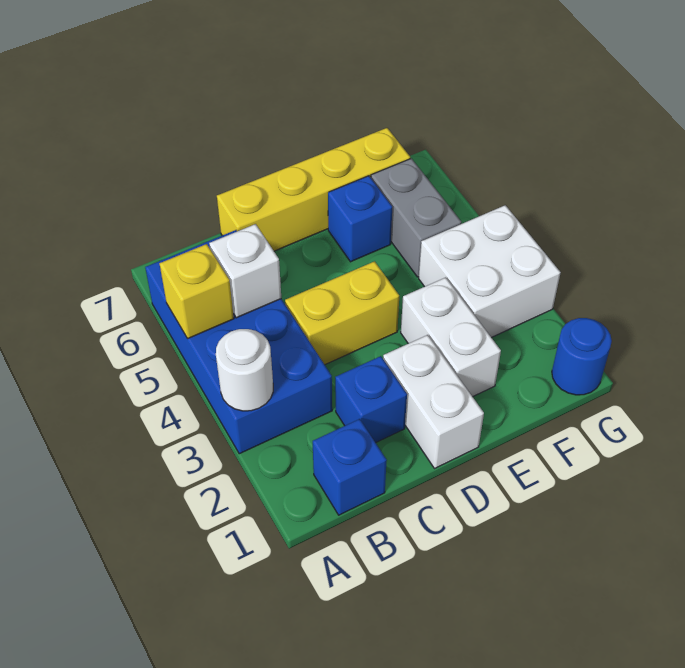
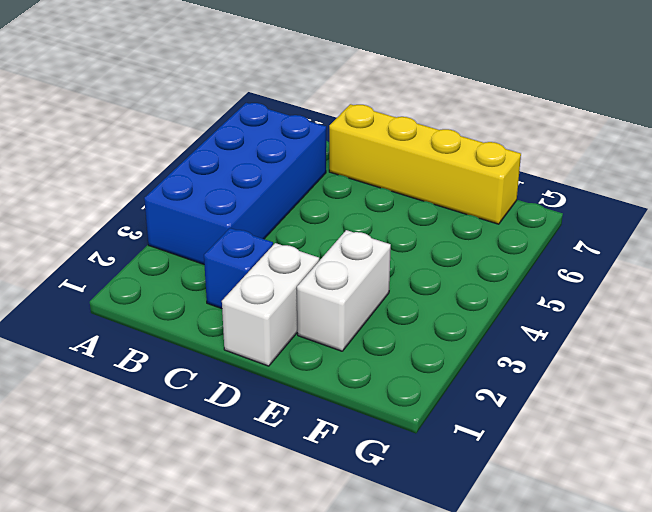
none -> blue brick B1 level 1
none -> yellow brick C4:D4 level 1
none -> blue brick E6 level 1

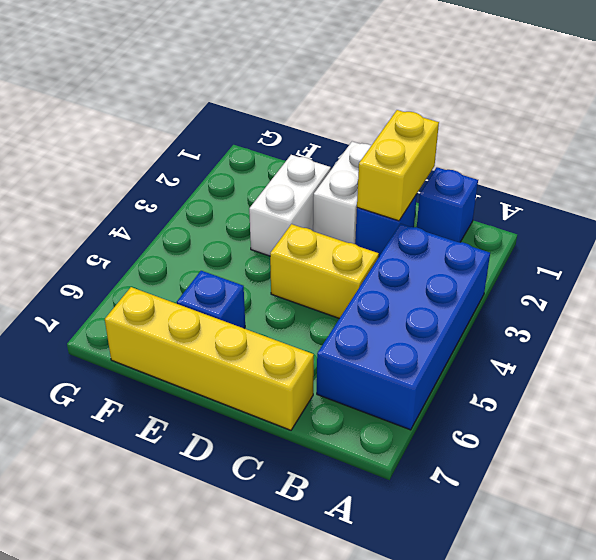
yellow brick C1:C2 level 2 -> none
none -> white brick F3:G4 level 1
none -> grey brick F5:F6 level 1
none -> blue round brick G1 level 1

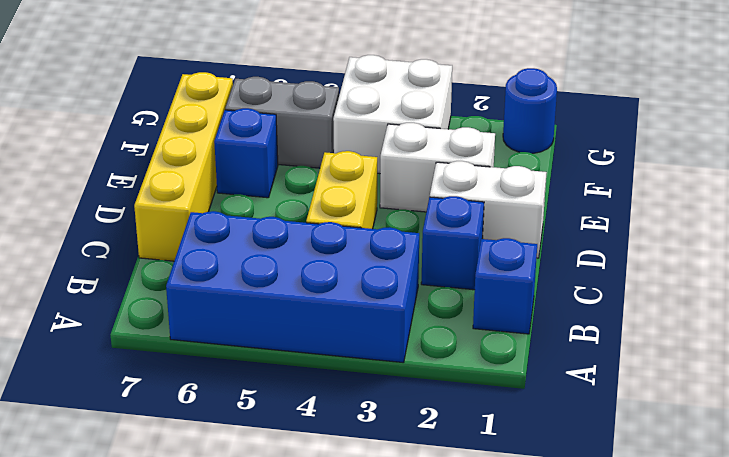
none -> white round brick A3 level 2
none -> yellow brick A5 level 2
none -> white brick B5 level 2

